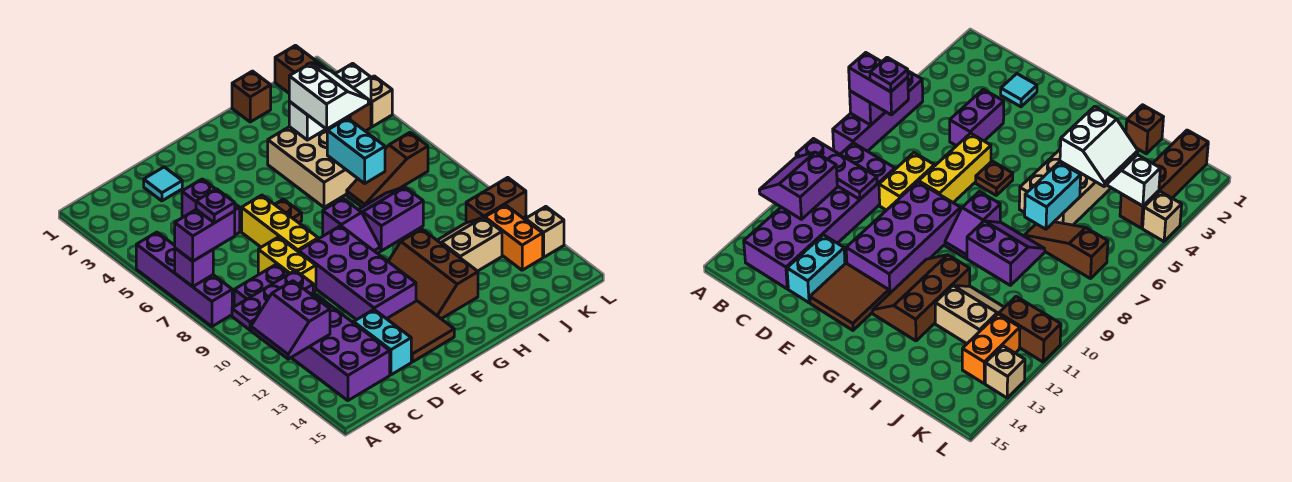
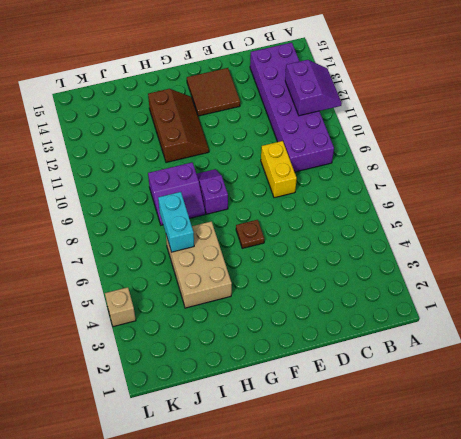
none -> purple brick A5:A8 level 1
none -> cyan tile D2 level 1
none -> purple brick D4:D5 level 1
none -> cyan brick D13:D14 level 1

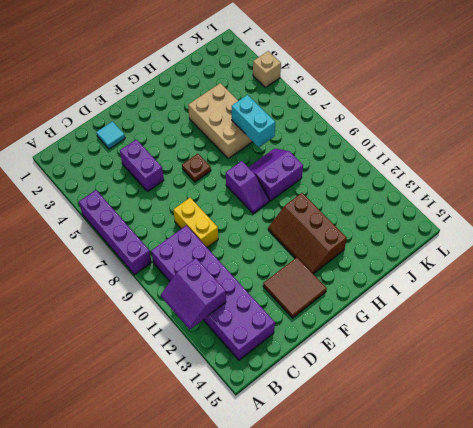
none -> cyan brick D13:D14 level 1
none -> yellow brick E6:E8 level 1
none -> purple brick E9:F12 level 1
none -> brown brick I1 level 1

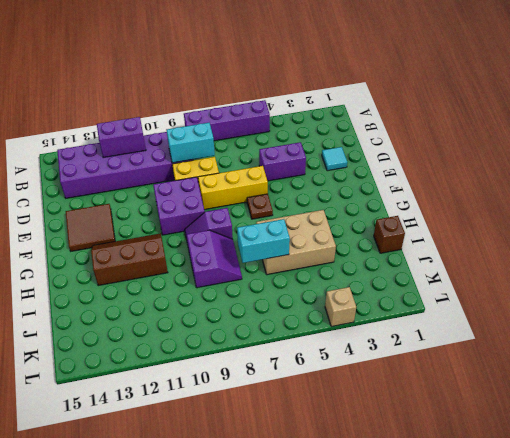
cyan brick C8:C9 level 2 -> cyan brick D13:D14 level 1
purple brick E9:F10 level 1 -> purple brick E9:F12 level 1
none -> brown slope I7:K7 level 1 top K
none -> tan slope I11:J12 level 1 top 12
none -> brown brick K1:K4 level 1
none -> brown brick K11:L11 level 1

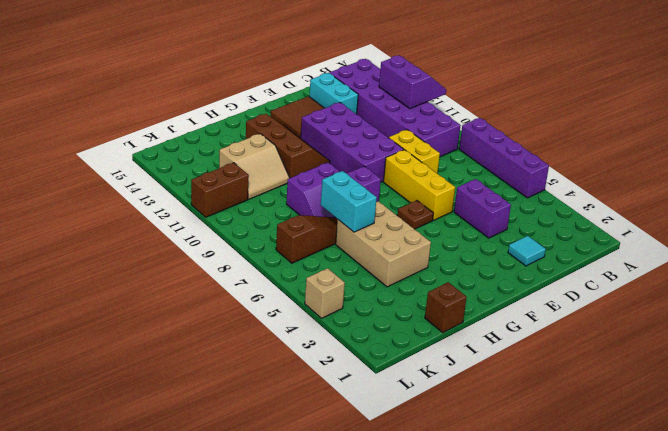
none -> brown brick K1:K4 level 1
none -> orange brick K12:K13 level 1
none -> tan brick L13 level 1
none -> purple brick A7 level 2

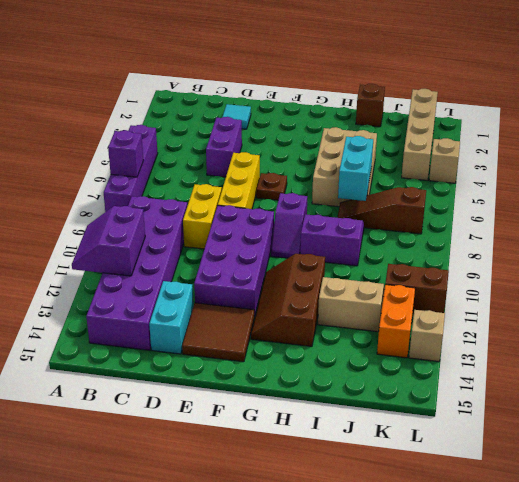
tan brick K1:K4 level 1 -> brown brick K1:K4 level 1
none -> purple plate A10:C10 level 2
none -> white brick I4:K4 level 2
none -> purple brick A7:B7 level 3
none -> white slope I4:J5 level 3 top I

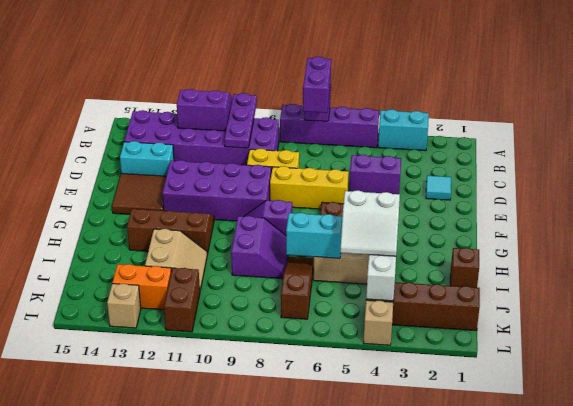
cyan brick A3:A4 level 1 -> none
none -> purple plate B7 level 4

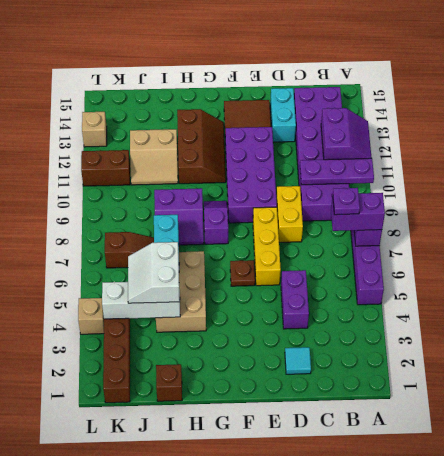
none -> orange brick K12:K13 level 1

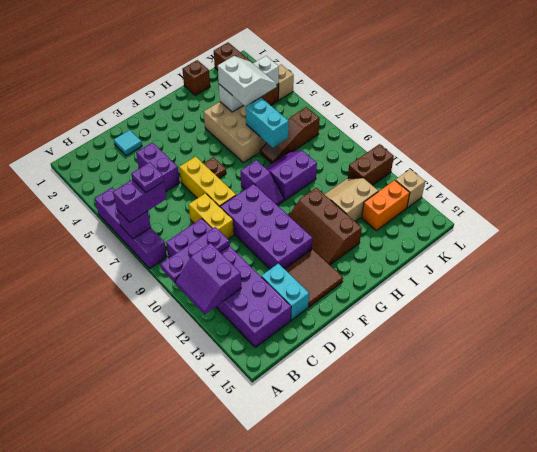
orange brick J13:K13 level 1 -> orange brick K12:K13 level 1

